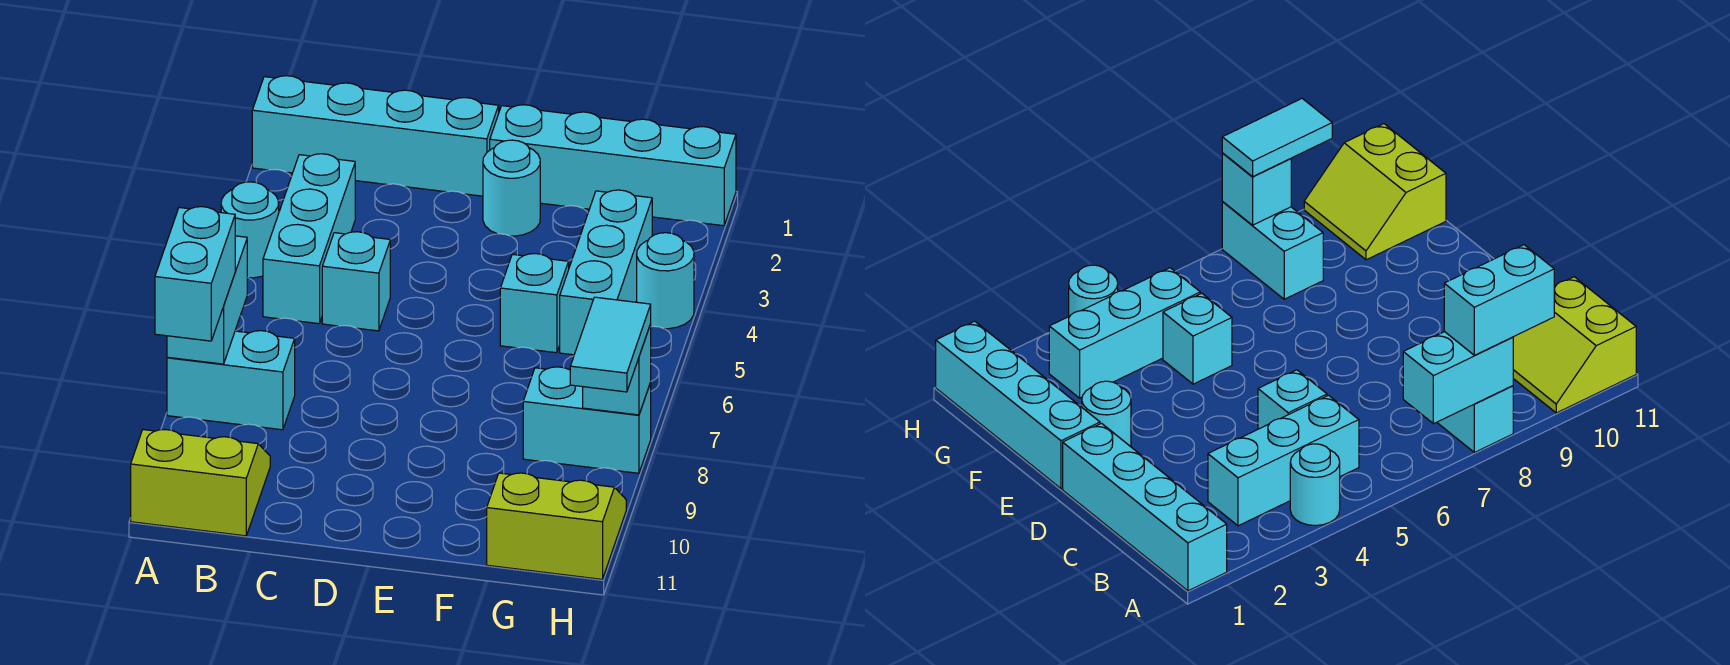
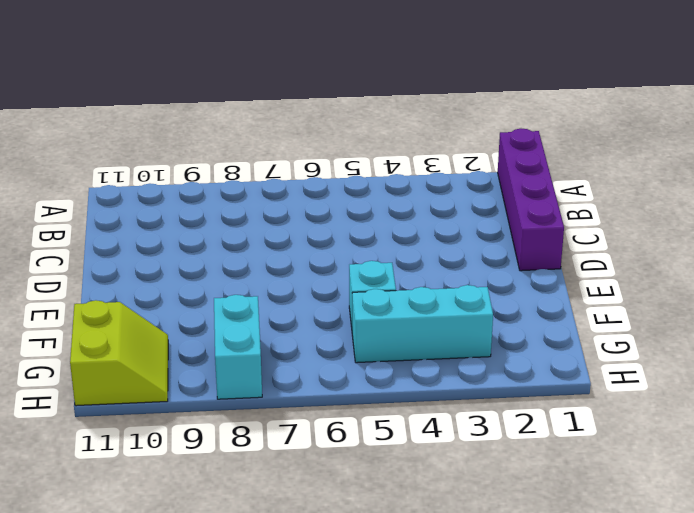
purple brick A1:D1 level 1 -> cyan brick A1:D1 level 1
none -> cyan round brick A4 level 1
none -> cyan brick A8:B8 level 1
none -> lime slope A10:B11 level 1 top 11

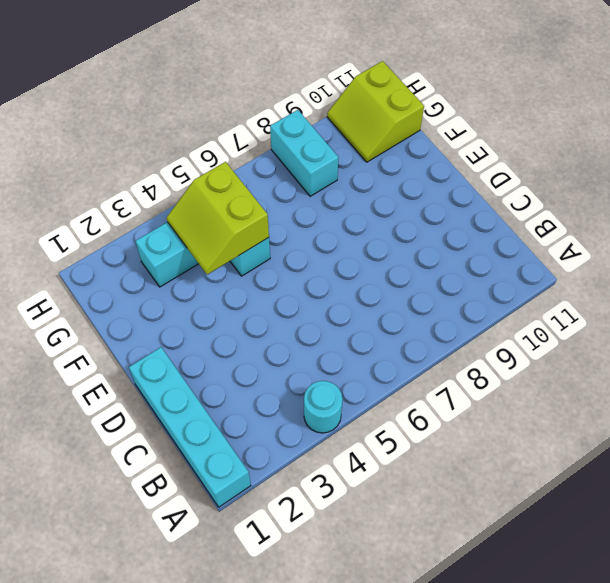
lime slope F4:G5 level 2 top 5 -> lime slope A10:B11 level 1 top 11
none -> cyan brick A8:B8 level 1
none -> cyan brick B3:B5 level 1
none -> cyan brick C5 level 1

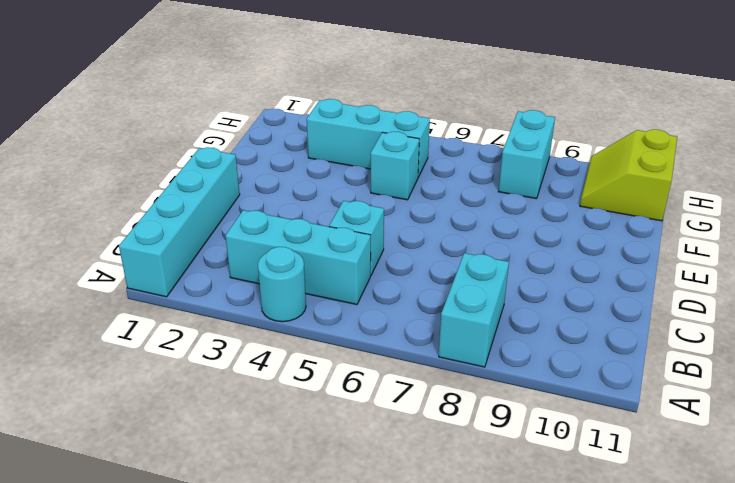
none -> lime slope A10:B11 level 1 top 11
none -> cyan brick E1:H1 level 1
none -> cyan round brick E2 level 1

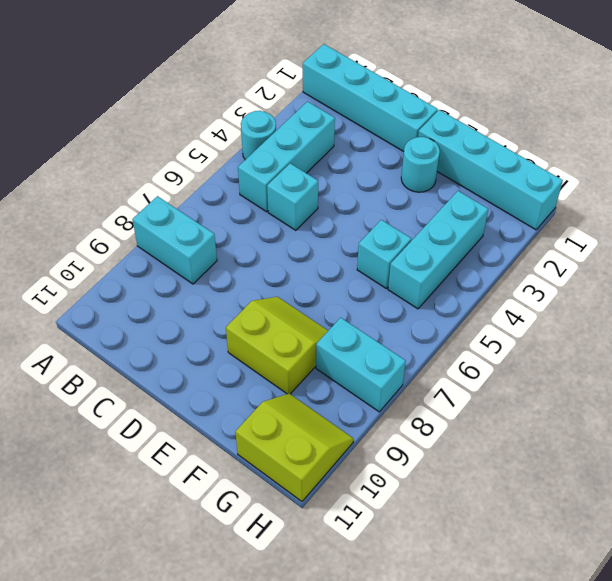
lime slope E8:F9 level 1 top 9 -> lime slope A10:B11 level 1 top 11
none -> cyan round brick H4 level 1
none -> cyan brick A7:A8 level 2
none -> cyan brick H8 level 2

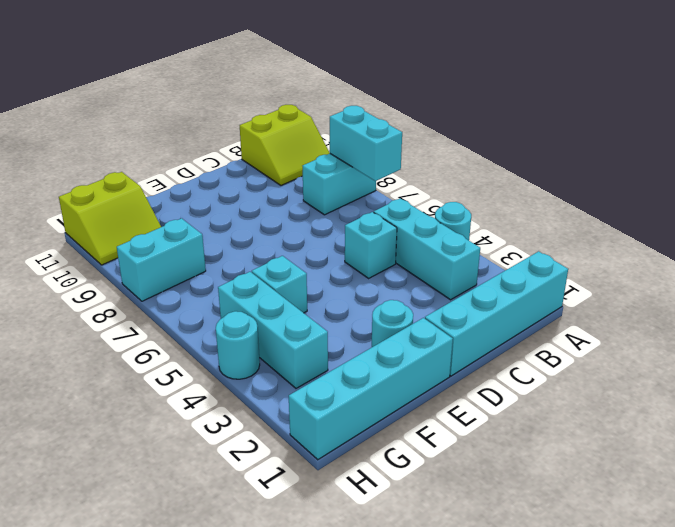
none -> cyan brick H8 level 2
none -> cyan brick A8:A9 level 3
none -> cyan tile H8:H9 level 3

